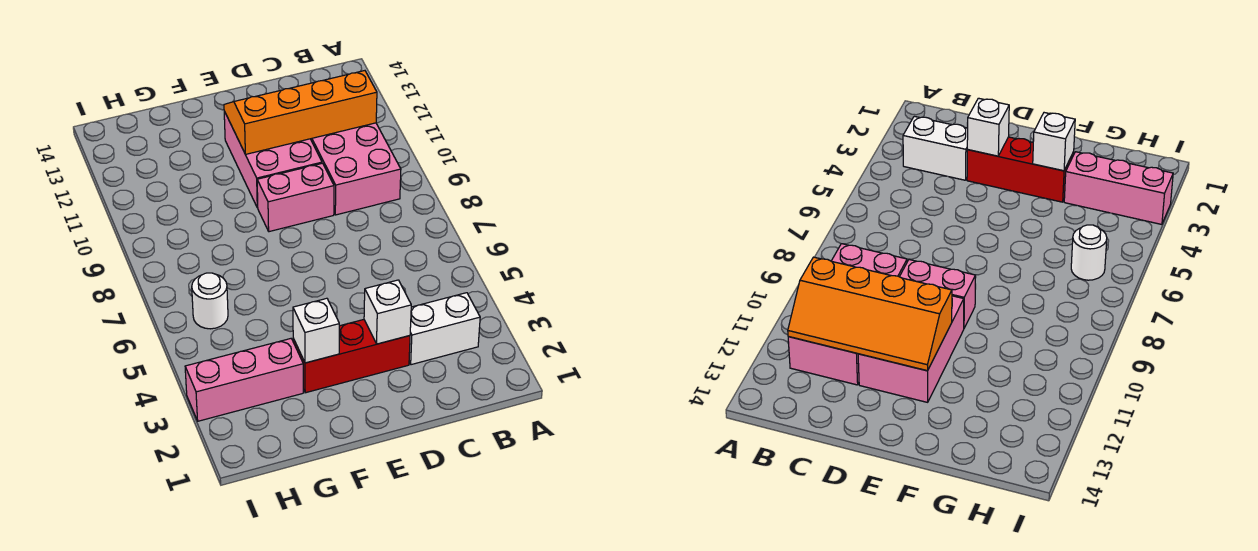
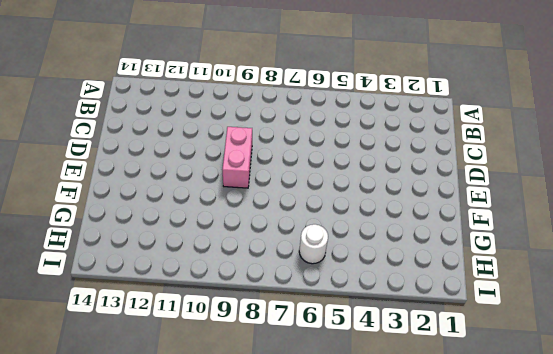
none -> white brick B3:C3 level 1
none -> pink brick B9:C12 level 1

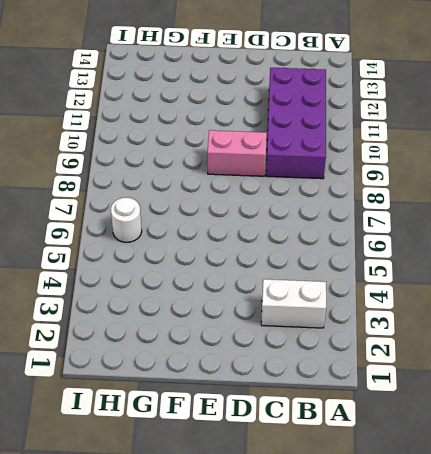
purple brick B9:C12 level 1 -> pink brick B9:C12 level 1
none -> red brick D3:F3 level 1
none -> pink brick D10:E12 level 1

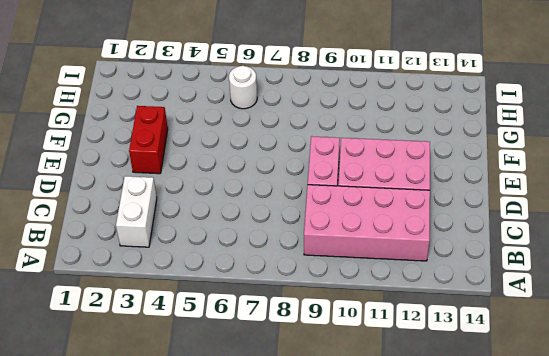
red brick E3:F3 level 1 -> red brick D3:F3 level 1
none -> pink brick G3:I3 level 1
none -> orange slope B11:E12 level 2 top 11

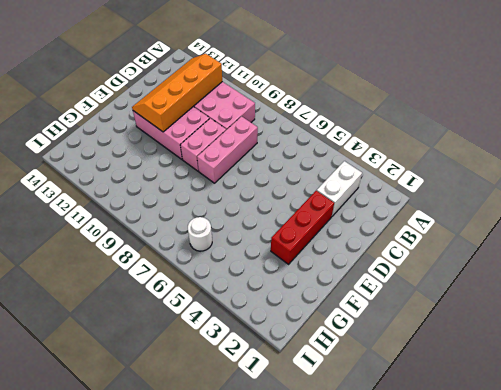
pink brick C8:E8 level 1 -> pink brick G3:I3 level 1
none -> white brick D3 level 2
none -> white brick F3 level 2

